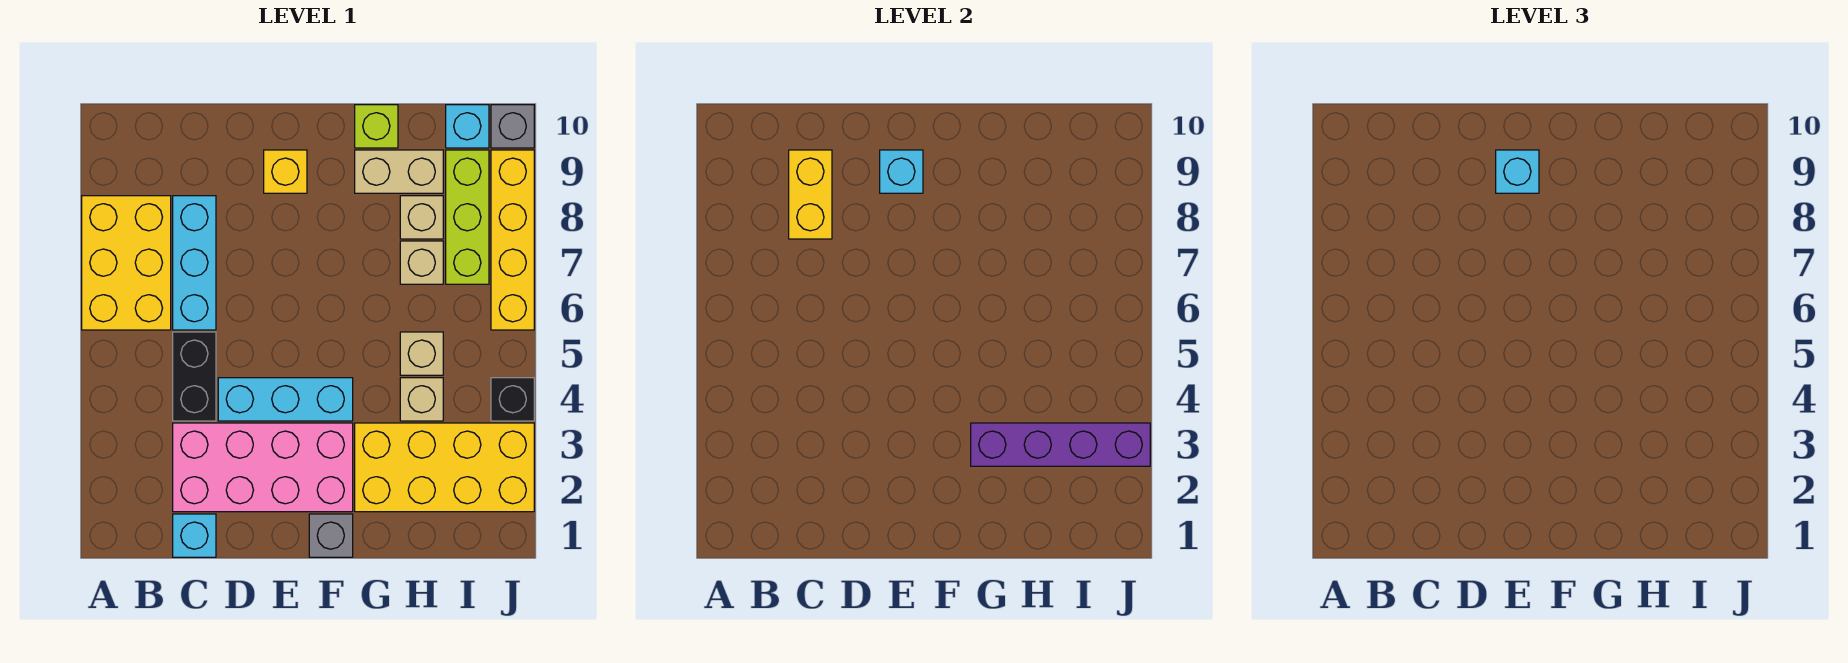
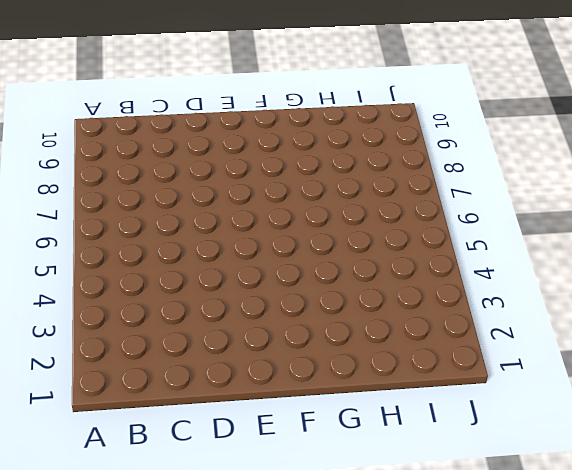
none -> yellow brick A6:B8 level 1
none -> cyan brick C1 level 1
none -> pink brick C2:F3 level 1

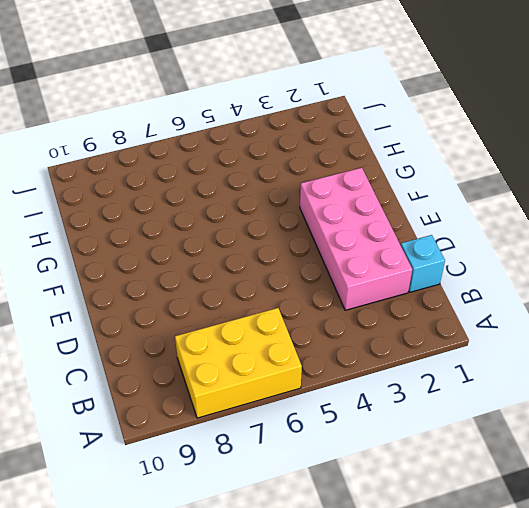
none -> black brick C4:C5 level 1
none -> cyan brick C6:C8 level 1
none -> cyan brick D4:F4 level 1

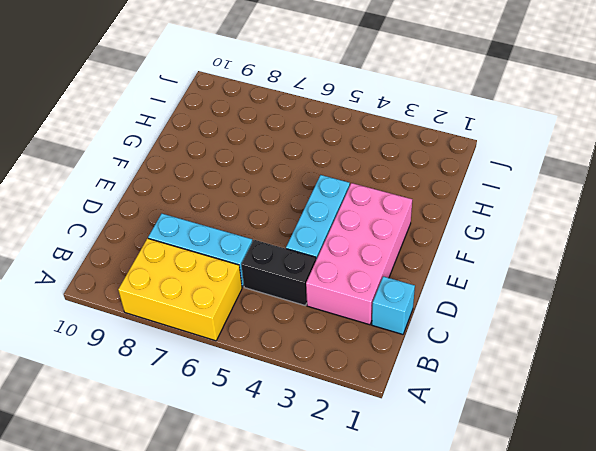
none -> yellow brick E9 level 1
none -> grey brick F1 level 1
none -> yellow brick G2:J3 level 1

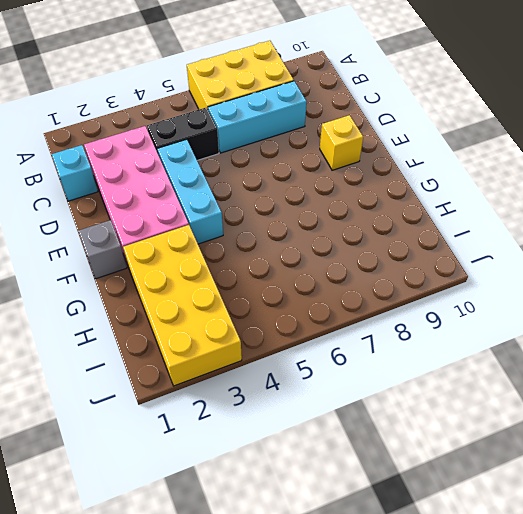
none -> tan brick G9:H9 level 1
none -> lime brick G10 level 1
none -> tan brick H4 level 1

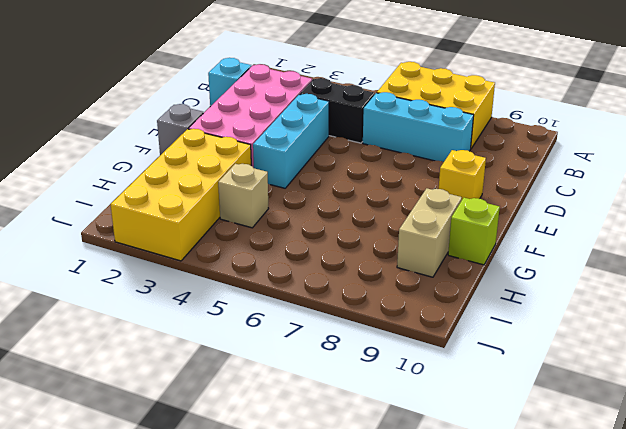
none -> tan brick H5 level 1
none -> tan brick H7 level 1
none -> tan brick H8 level 1

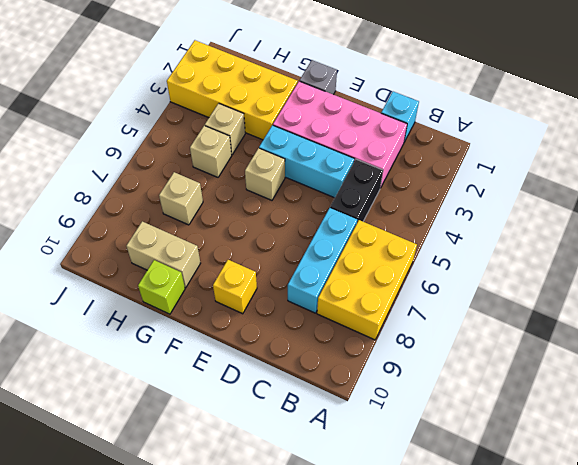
tan brick F5 level 1 -> tan brick H8 level 1
none -> lime brick I7:I9 level 1
none -> cyan brick I10 level 1
none -> black brick J4 level 1

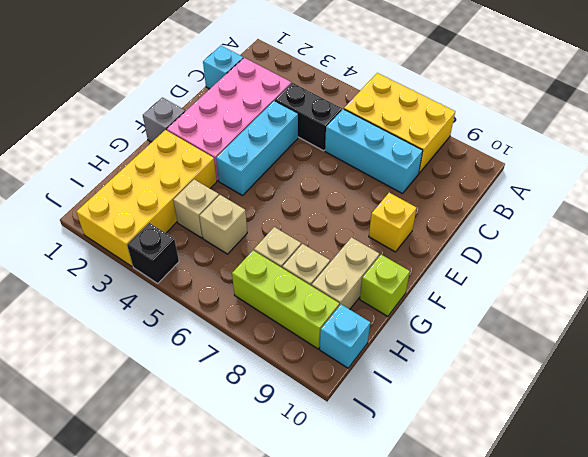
none -> yellow brick J6:J9 level 1
none -> grey brick J10 level 1
none -> yellow brick C8:C9 level 2

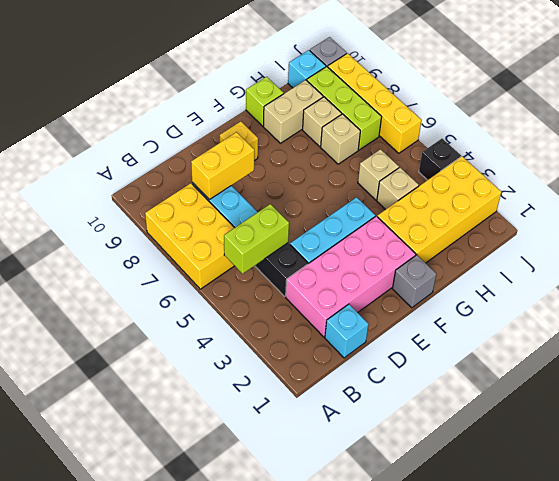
lime brick B5:C5 level 2 -> none
yellow brick C8:D8 level 2 -> yellow brick C8:C9 level 2
none -> cyan brick E9 level 2
none -> purple brick G3:J3 level 2
none -> cyan brick E9 level 3

